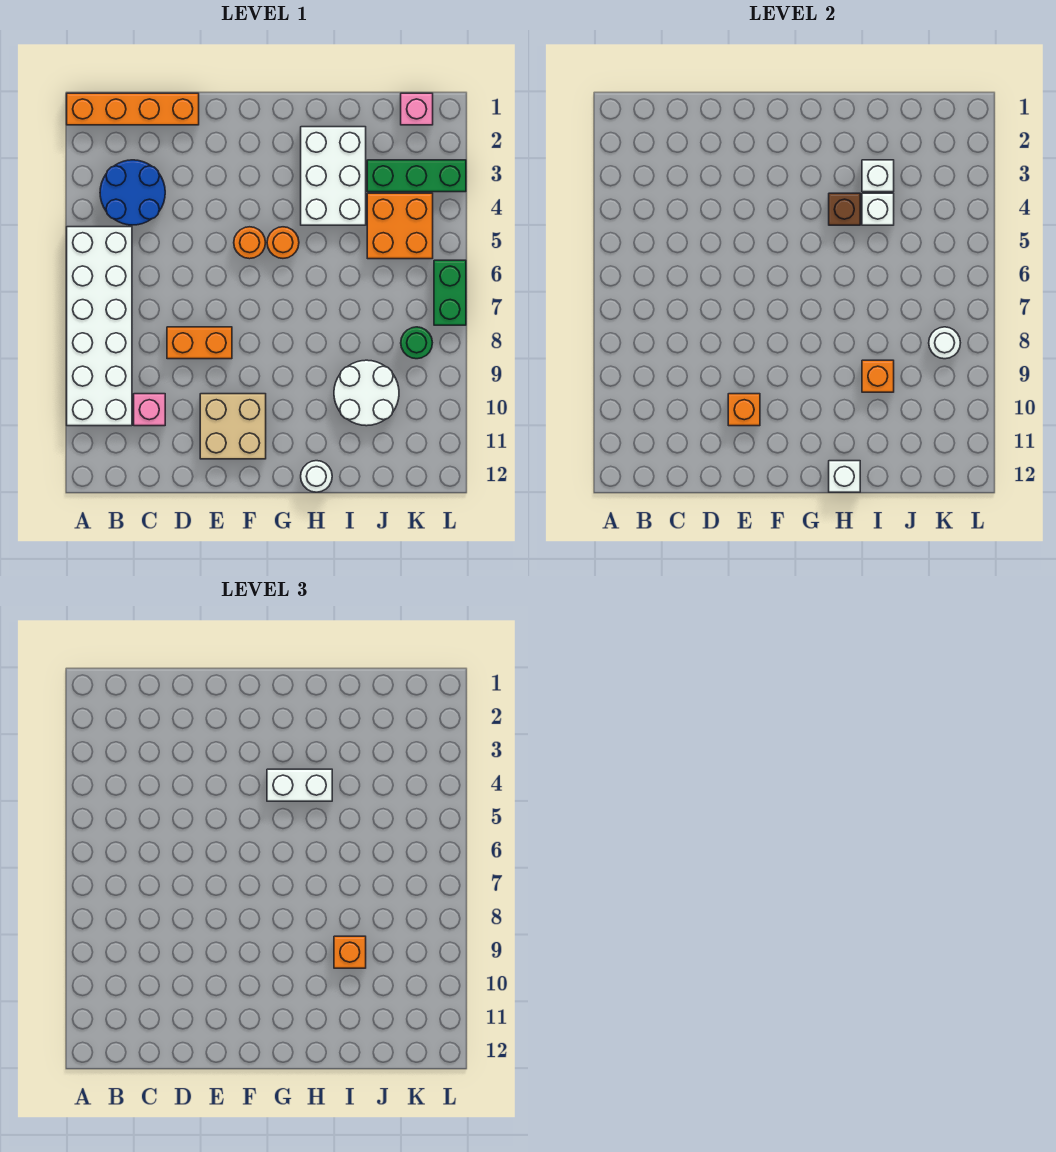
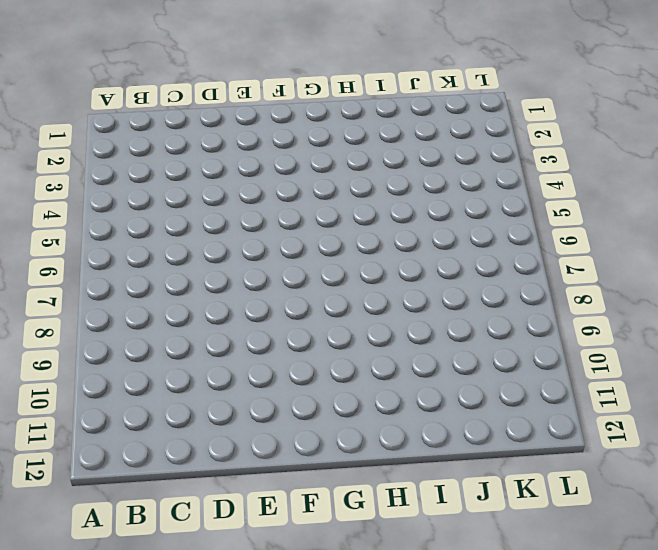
none -> orange brick A1:D1 level 1
none -> white brick A5:B10 level 1
none -> blue round brick B3:C4 level 1

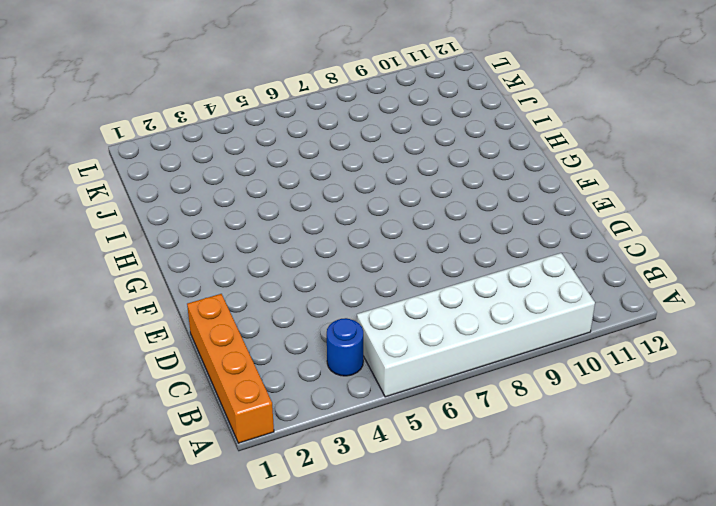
blue round brick B4 level 1 -> blue round brick B3:C4 level 1
none -> pink brick C10 level 1
none -> orange brick D8:E8 level 1
none -> tan brick E10:F11 level 1

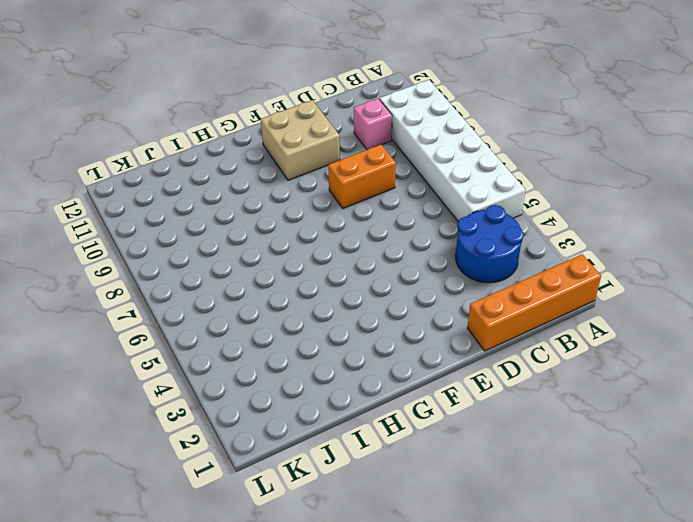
none -> orange round brick F5 level 1
none -> orange round brick G5 level 1
none -> white brick H2:I4 level 1

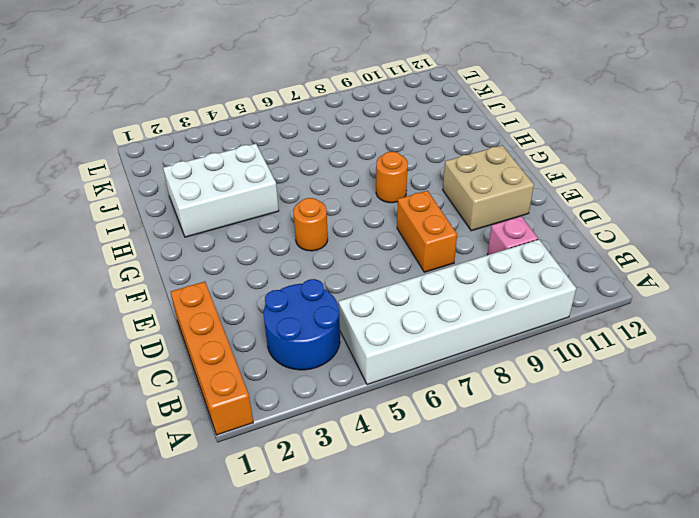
orange round brick G8 level 1 -> orange round brick G5 level 1
none -> white round brick H12 level 1
none -> white round brick I9:J10 level 1
none -> green brick J3:L3 level 1

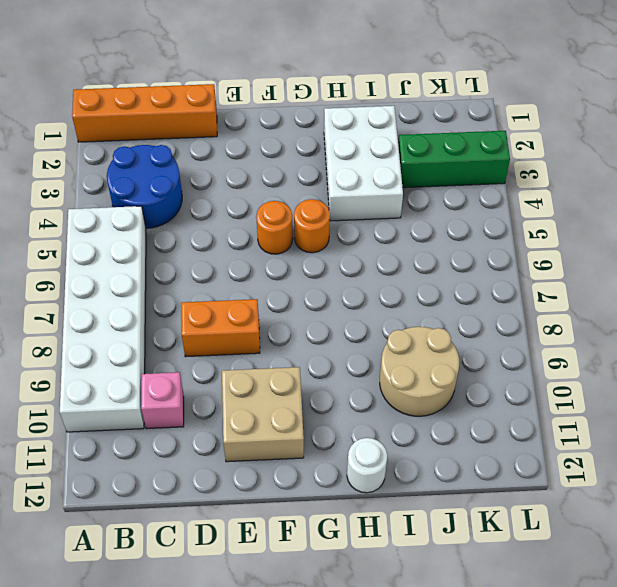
tan round brick I9:J10 level 1 -> white round brick I9:J10 level 1
none -> orange brick J4:K5 level 1
none -> pink brick K1 level 1
none -> green round brick K8 level 1

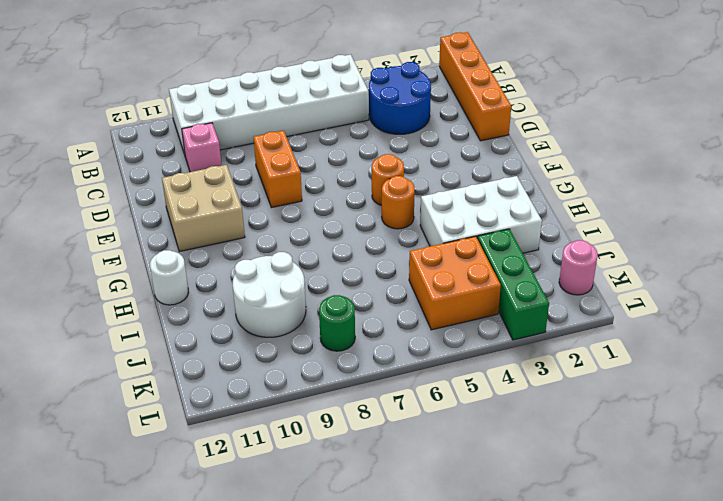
pink round brick K1 level 1 -> pink brick K1 level 1
none -> green brick L6:L7 level 1
none -> orange brick E10 level 2
none -> brown brick H4 level 2

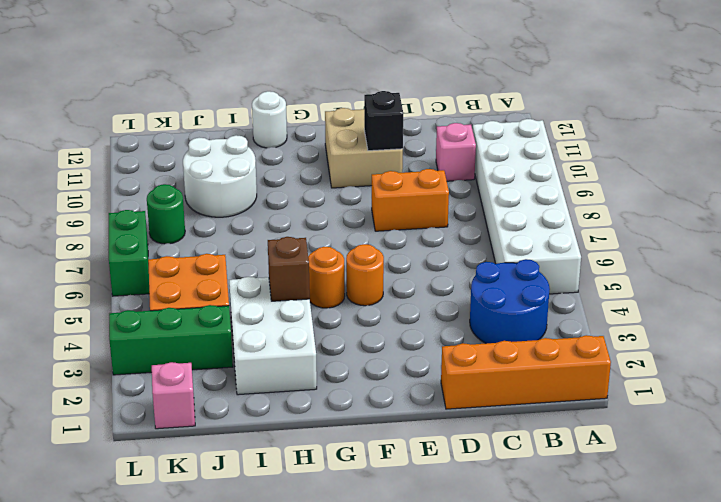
black brick E10 level 2 -> orange brick E10 level 2
none -> white brick H12 level 2
none -> white brick I3 level 2
none -> white brick I4 level 2

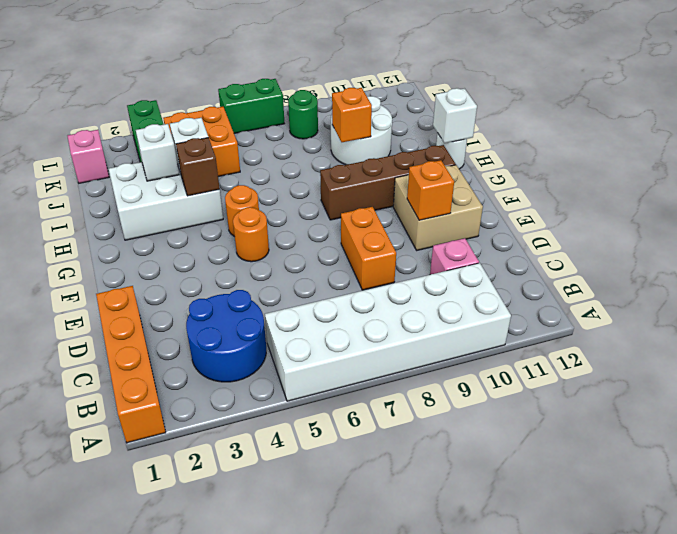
brown brick G8:G11 level 1 -> none
none -> white round brick K8 level 2
none -> white brick G4:H4 level 3
none -> orange brick I9 level 3

